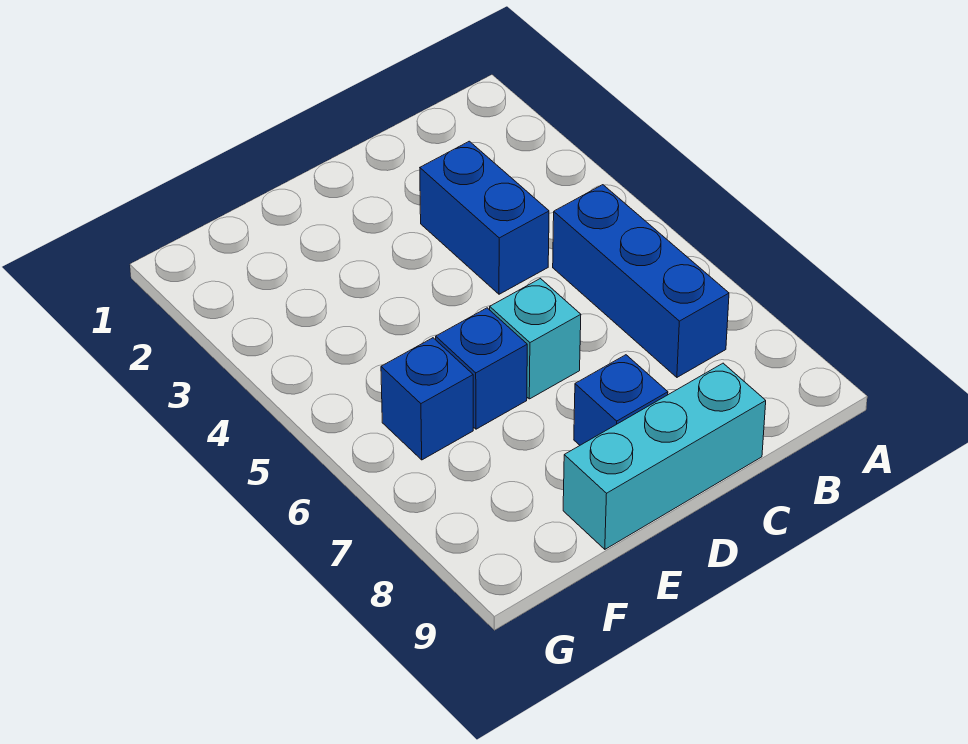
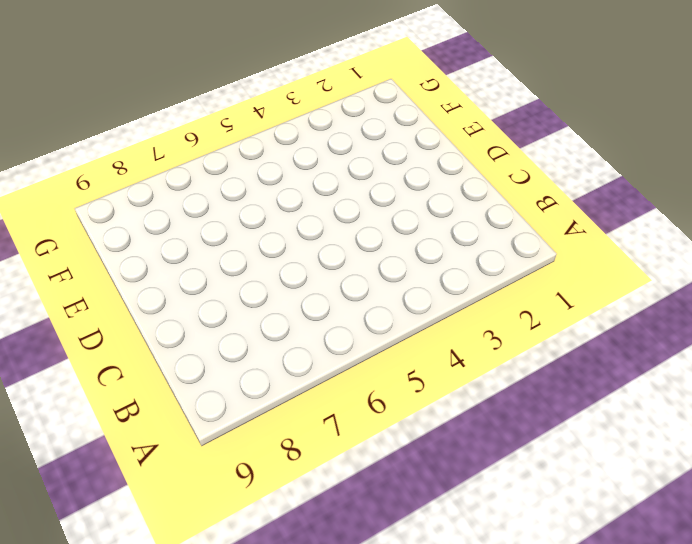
none -> blue brick B5:B7 level 1
none -> blue brick C3:C4 level 1

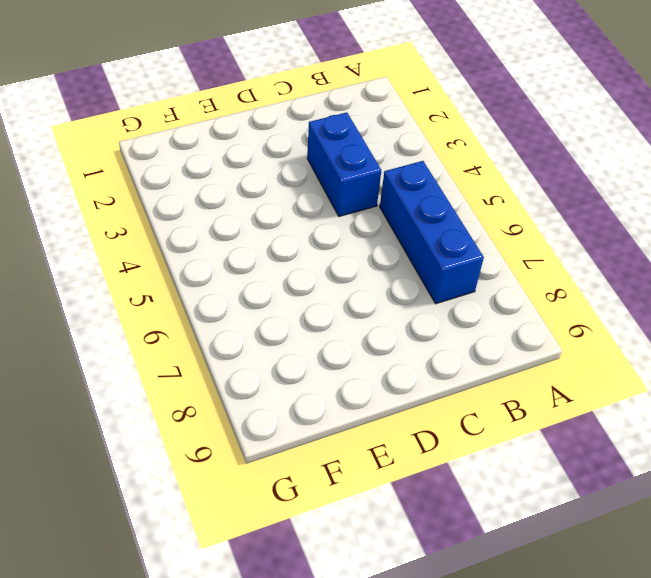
none -> cyan brick C9:E9 level 1
none -> cyan brick D6 level 1

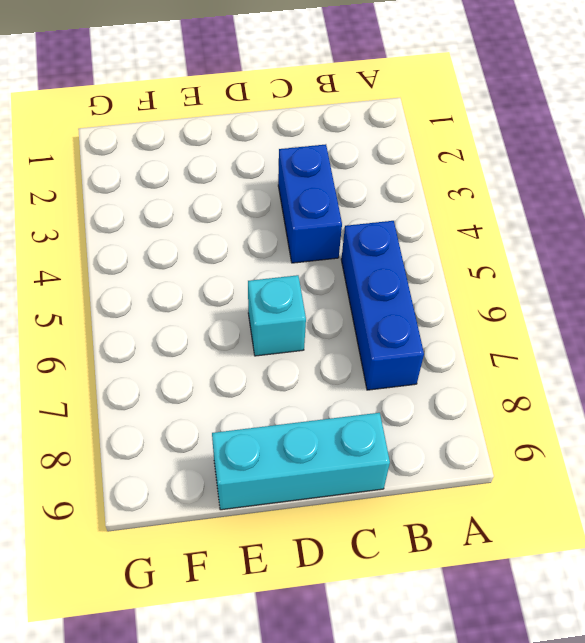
none -> blue brick D8 level 1
none -> blue brick E6 level 1

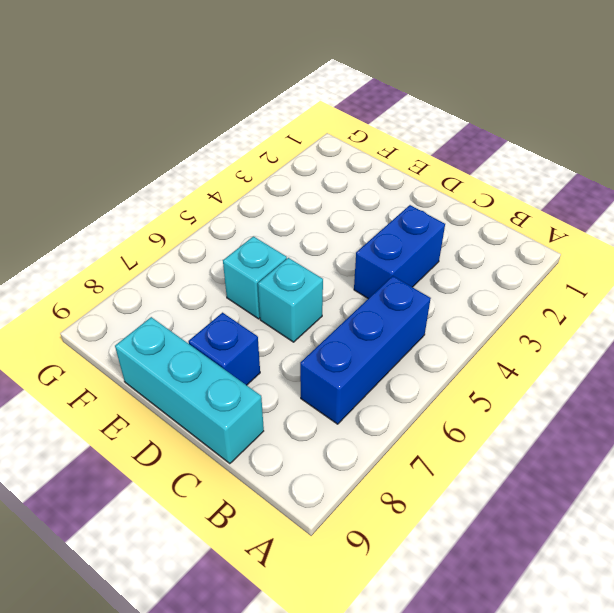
cyan brick E6 level 1 -> blue brick E6 level 1
none -> blue brick F6 level 1

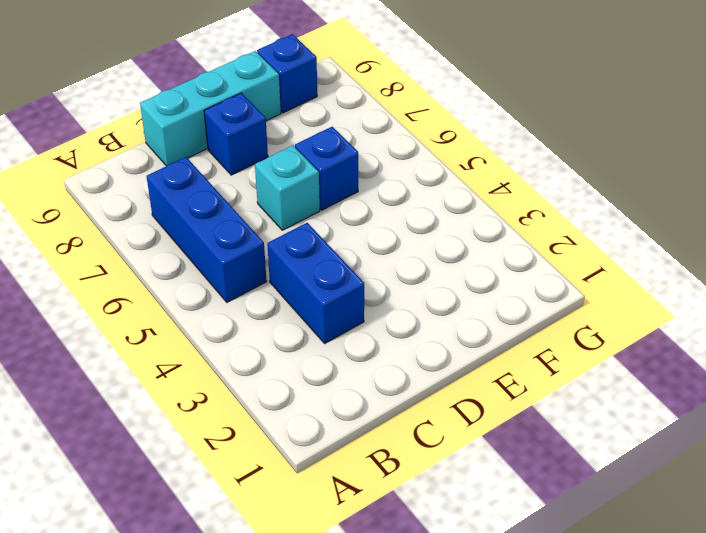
blue brick F9 level 1 -> blue brick F6 level 1

